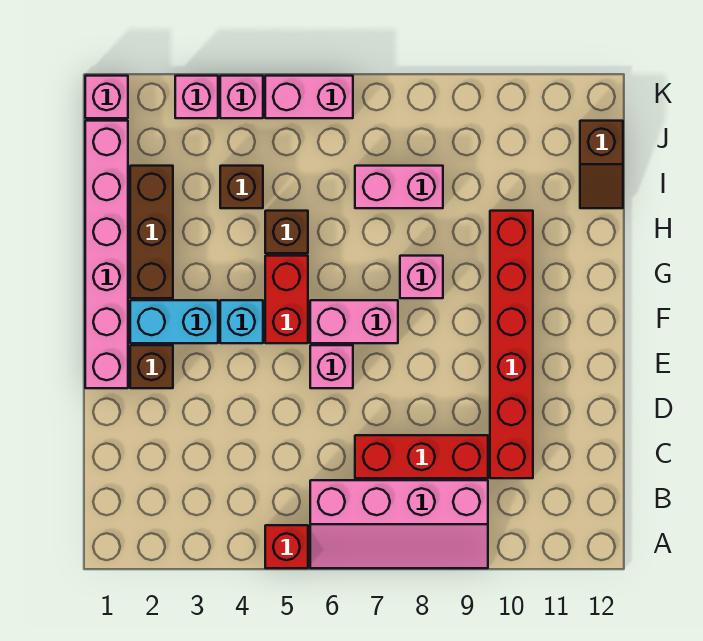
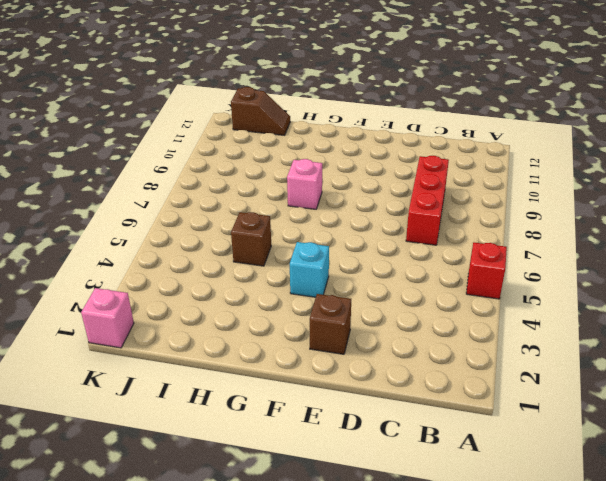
none -> pink slope A6:B9 level 1 top B
none -> red brick C10:H10 level 1
none -> pink brick E1:J1 level 1

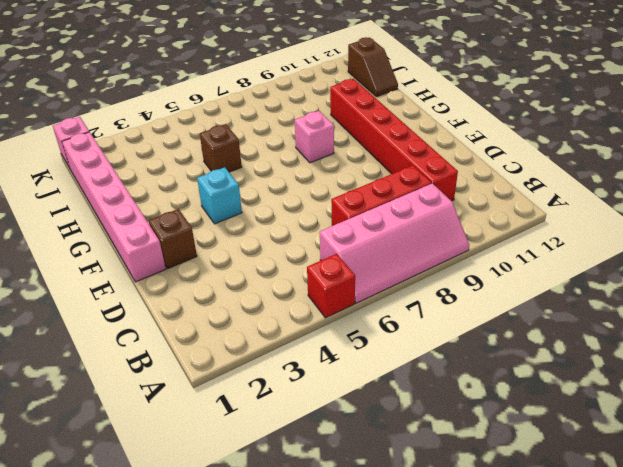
none -> pink brick E6 level 1
none -> cyan brick F2:F3 level 1
none -> red brick F5:G5 level 1

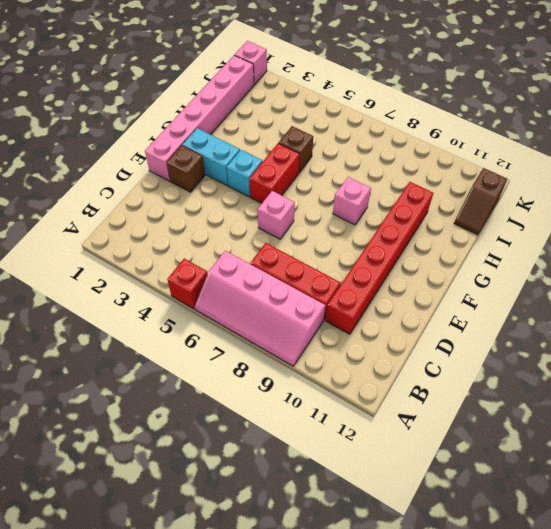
none -> pink brick F6:F7 level 1
none -> brown brick G2:I2 level 1
none -> brown brick I4 level 1

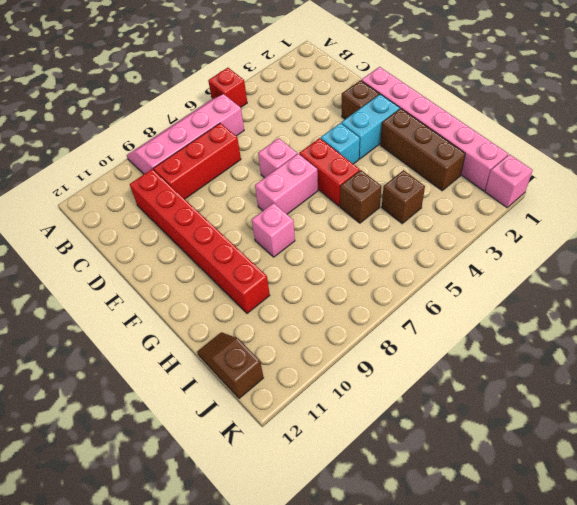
none -> pink brick I7:I8 level 1
none -> pink brick K3 level 1
none -> pink brick K4 level 1

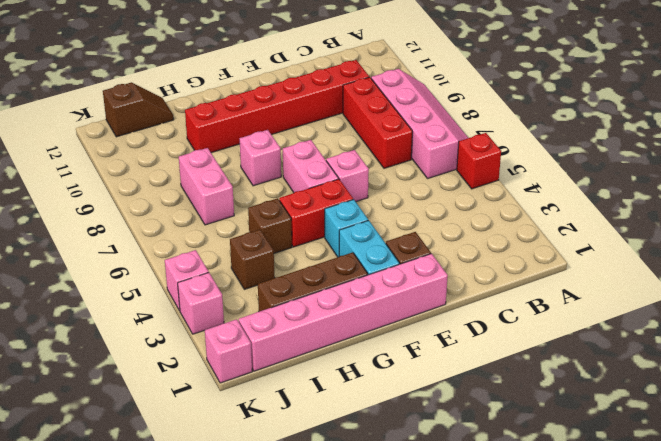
none -> pink brick K5:K6 level 1

